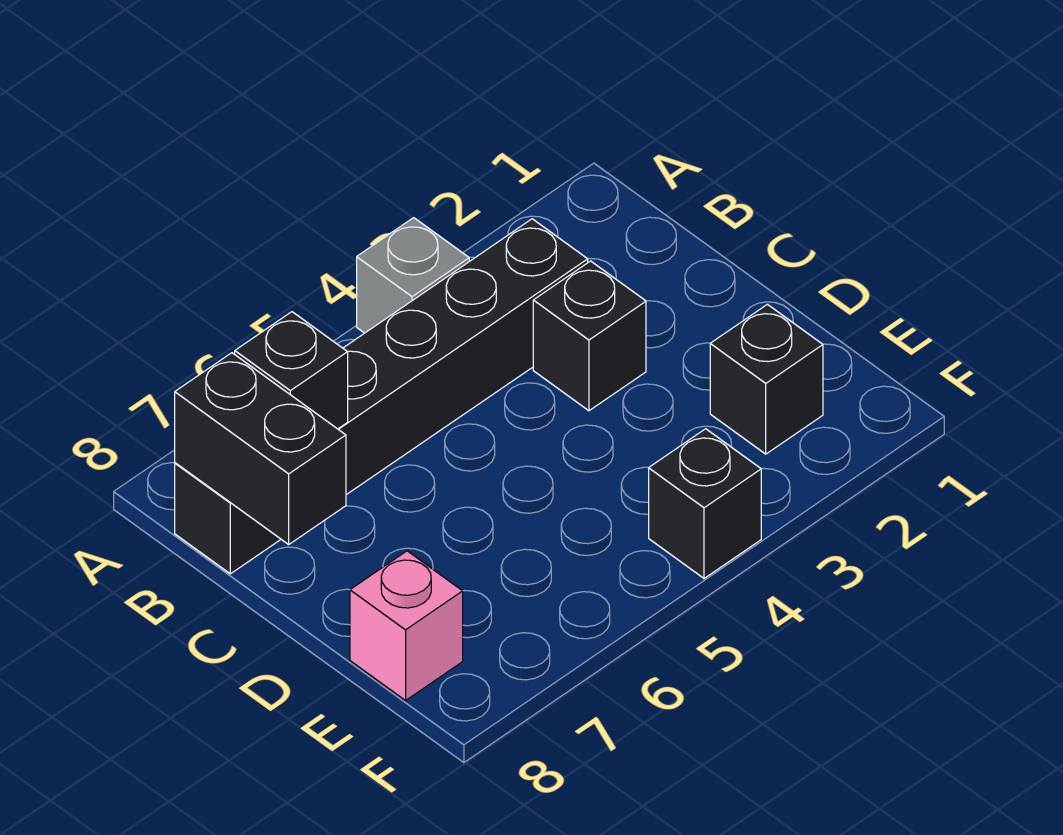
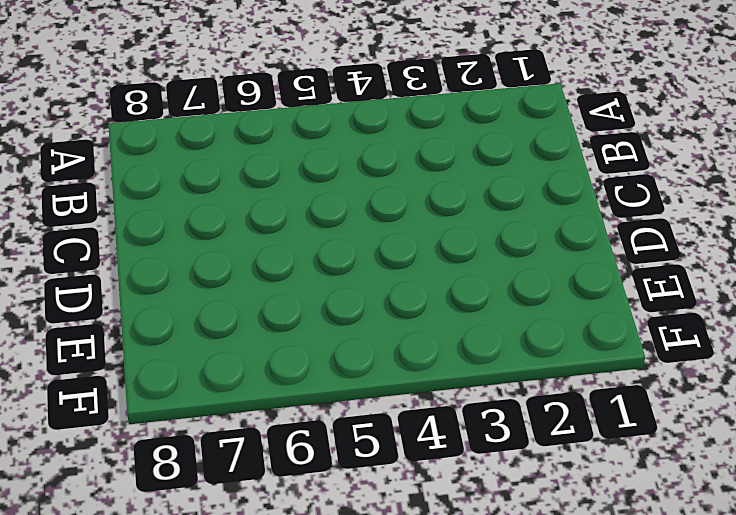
none -> grey brick A4 level 1
none -> black brick B3:B8 level 1

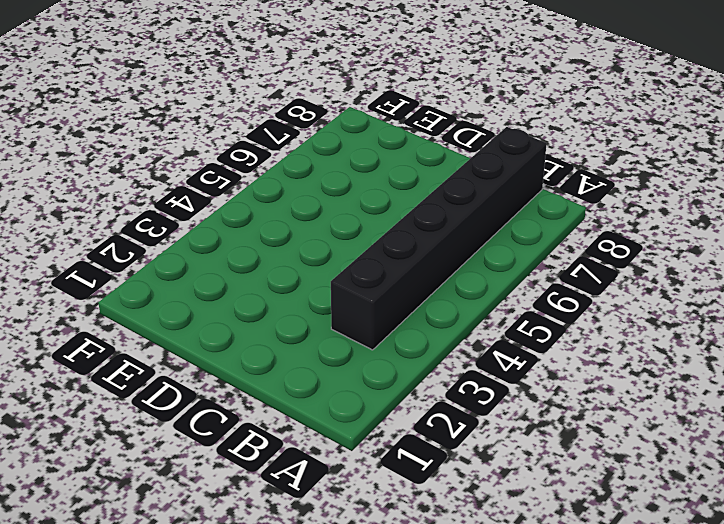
none -> grey brick A4 level 1
none -> black brick C3 level 1

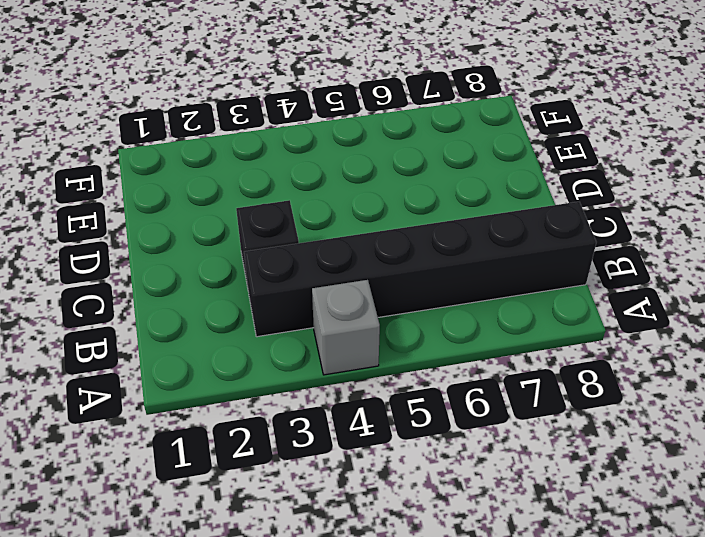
none -> black brick E2 level 1
none -> pink brick E8 level 1

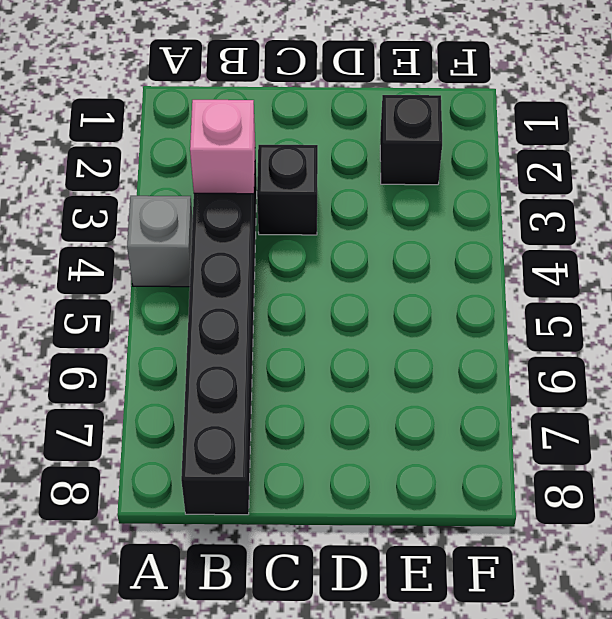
pink brick B3 level 2 -> pink brick E8 level 1
none -> black brick F4 level 1
none -> black brick B7 level 2

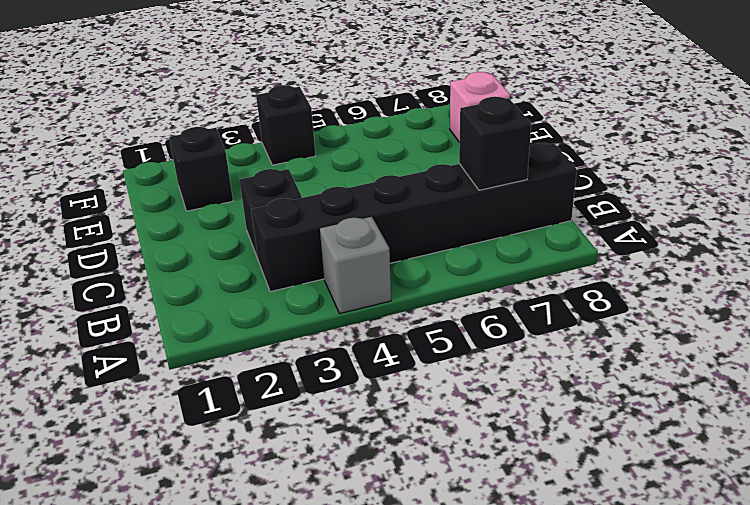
none -> black brick B8:C8 level 2

